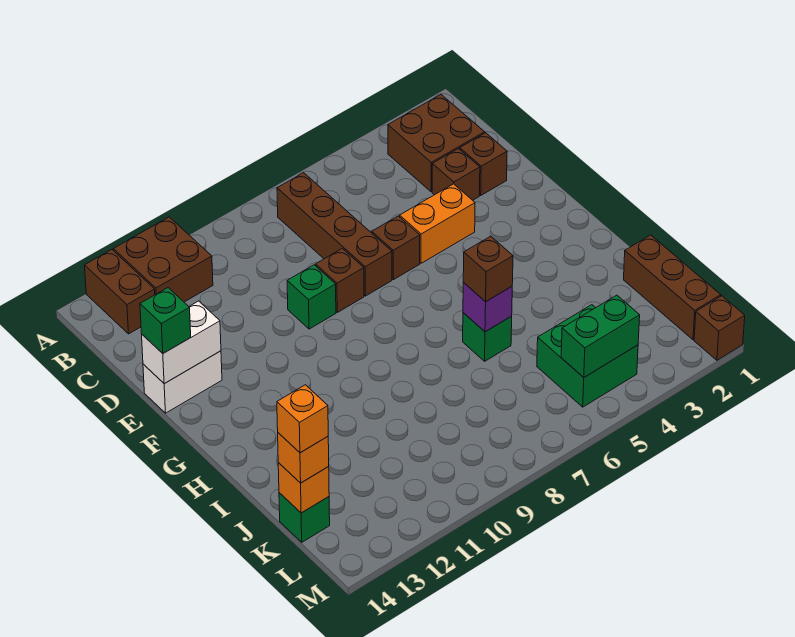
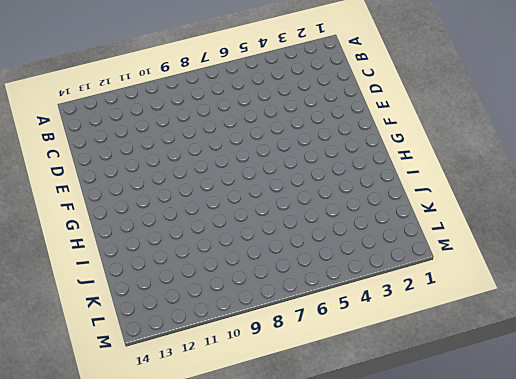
none -> brown brick A11:B12 level 1
none -> brown brick A13:B13 level 1
none -> brown brick B2:C3 level 1

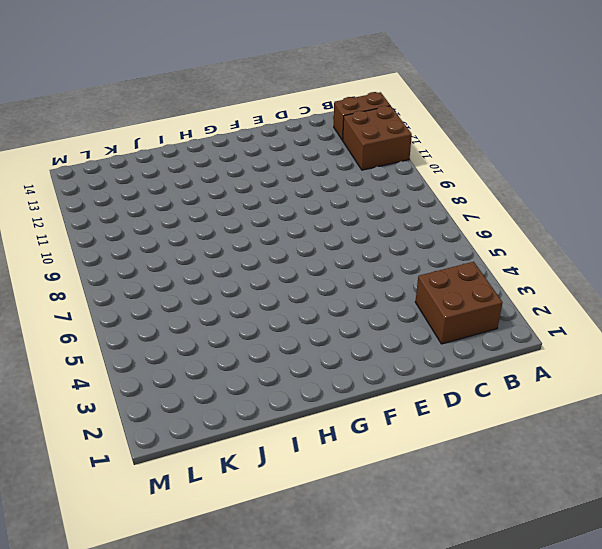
none -> brown brick B7:E7 level 1
none -> brown brick D2 level 1
none -> brown brick D3 level 1

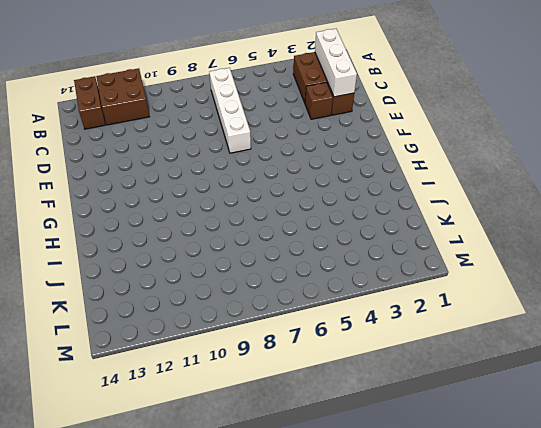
white brick B2:D2 level 2 -> none
white brick B7:E7 level 1 -> brown brick B7:E7 level 1
none -> orange brick E4:E5 level 1
none -> brown brick E6 level 1
none -> brown brick E8 level 1

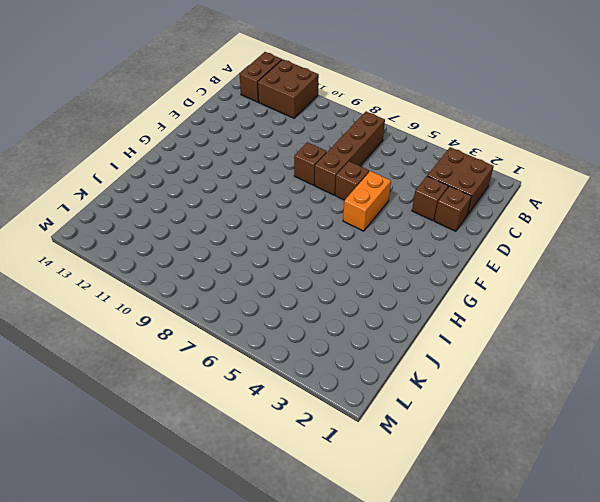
orange brick E5:F5 level 1 -> orange brick E4:E5 level 1
none -> green brick E9 level 1
none -> white brick E13:E14 level 1
none -> green brick I6 level 1

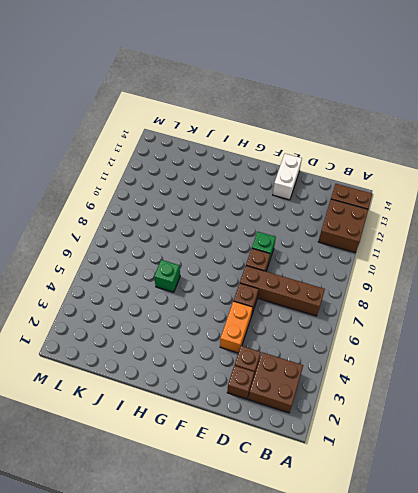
none -> brown brick J1:L1 level 1
none -> green brick K4:L5 level 1
none -> green brick K14 level 1

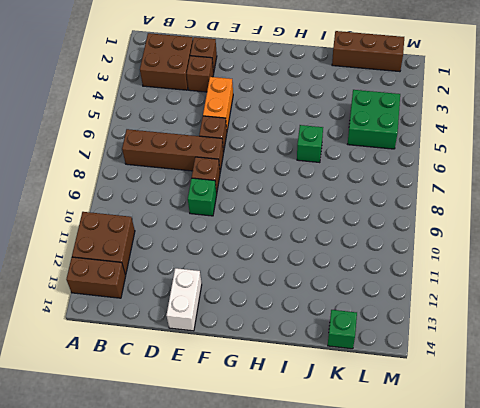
none -> brown brick M1 level 1
none -> white brick E13:E14 level 2
none -> purple brick I6 level 2

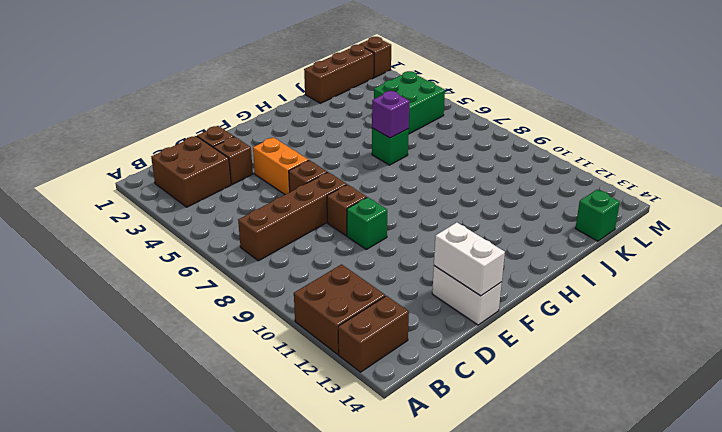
none -> orange brick K14 level 2
none -> green brick L4:L5 level 2
none -> green brick E14 level 3

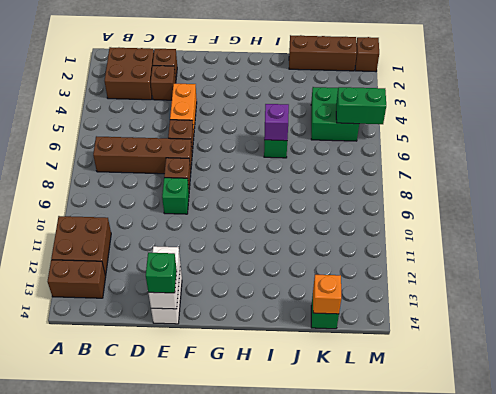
green brick L5:M5 level 2 -> green brick L4:L5 level 2
none -> brown brick I6 level 3
none -> orange brick K14 level 3
none -> orange brick K14 level 4

